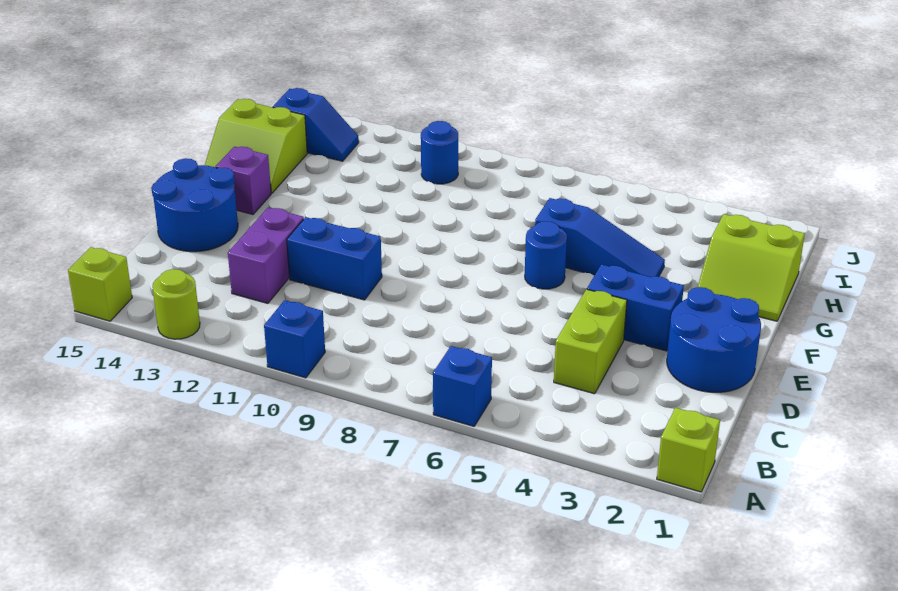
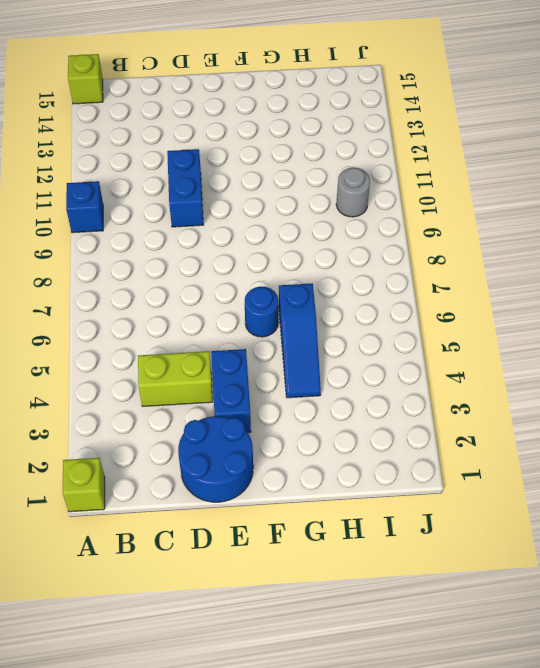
grey round brick I10 level 1 -> blue round brick I10 level 1
none -> blue brick A6 level 1
none -> lime round brick A13 level 1
none -> purple brick C12:D12 level 1

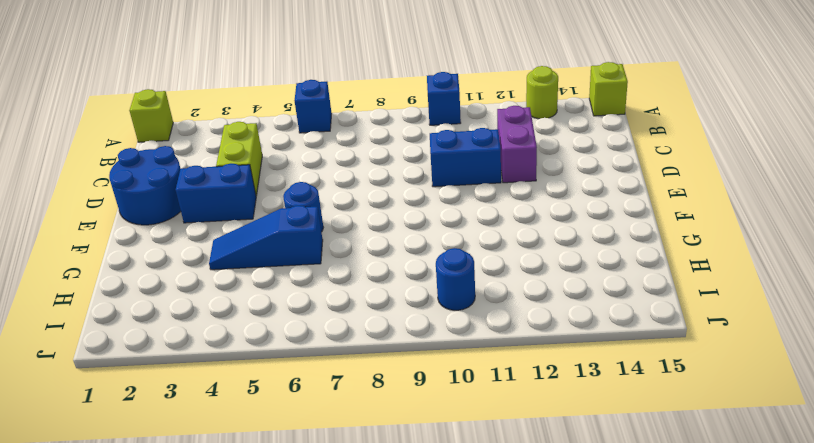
none -> blue round brick D14:E15 level 1
none -> purple brick F14 level 1
none -> lime slope G1:H2 level 1 top H

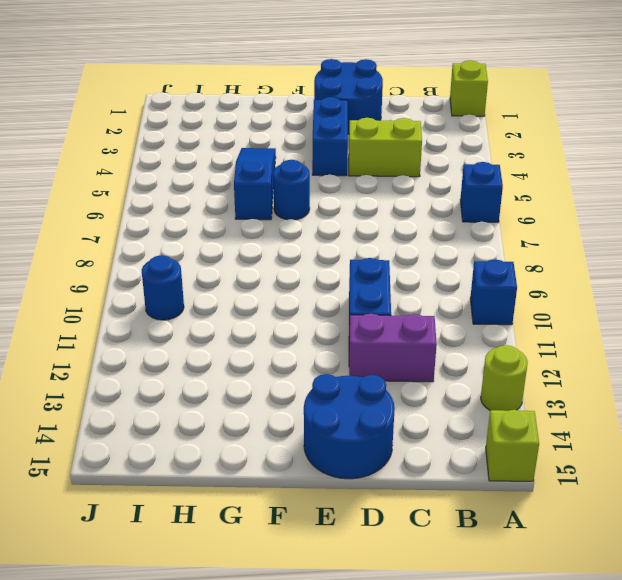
none -> purple brick F14 level 1
none -> lime slope G1:H2 level 1 top H
none -> lime slope G14:H15 level 1 top H

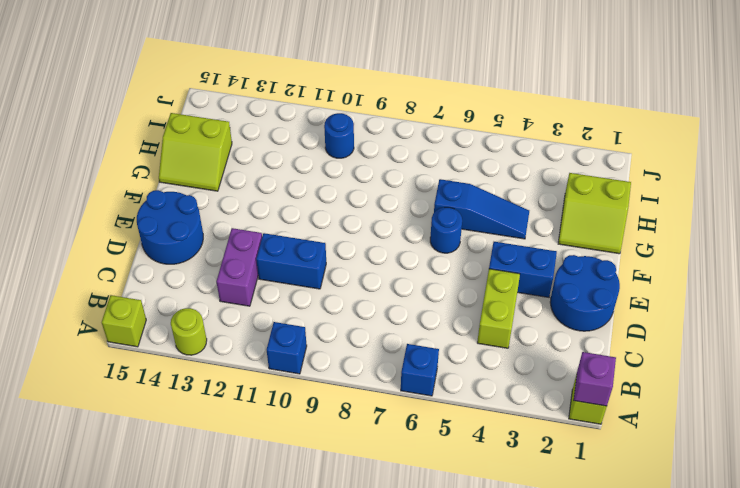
purple brick A1 level 2 -> purple brick F14 level 1
none -> blue slope I13:I14 level 1 top 14

